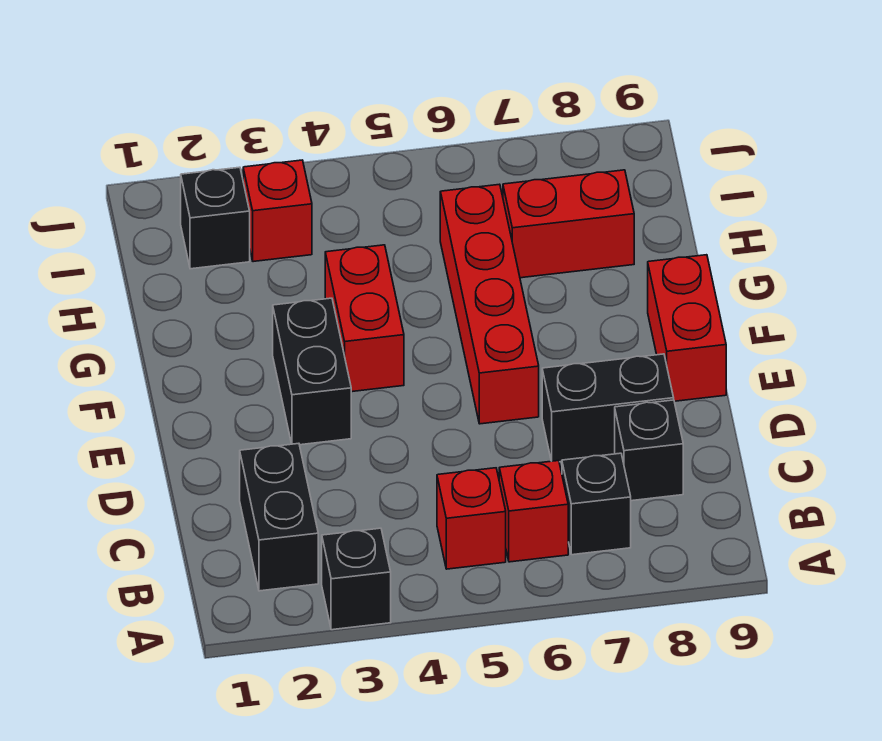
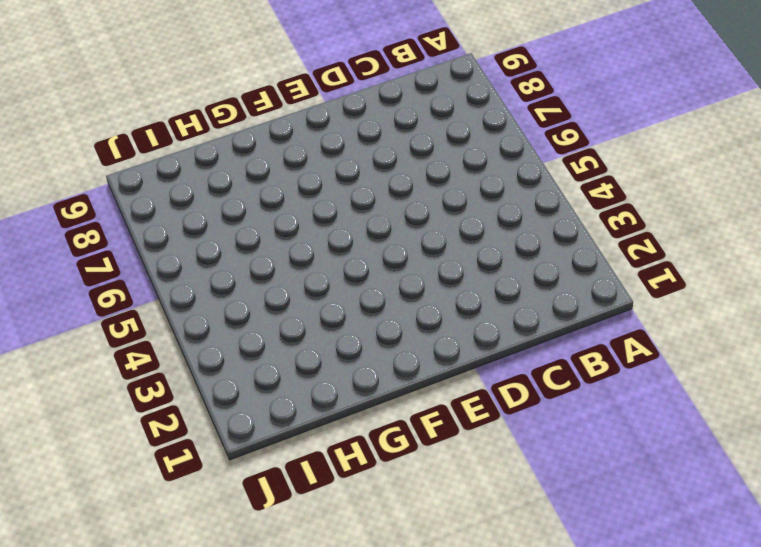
none -> black brick A3 level 1
none -> black brick B2:C2 level 1
none -> red brick B5 level 1

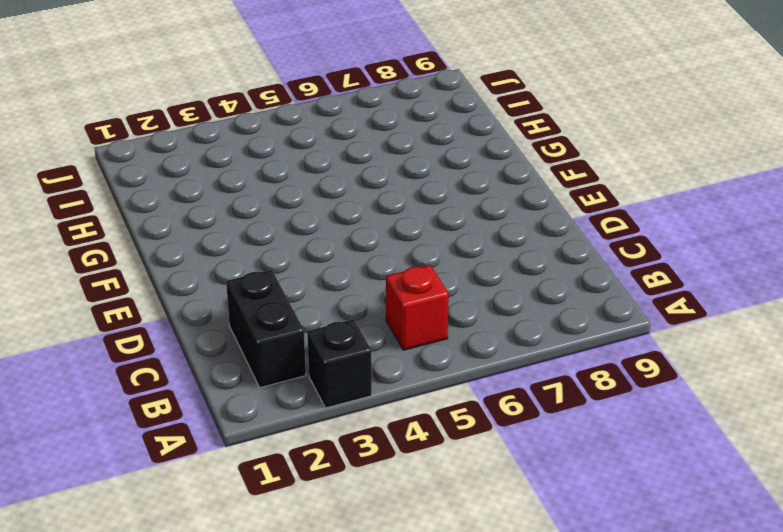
none -> red brick B6 level 1
none -> black brick B7 level 1
none -> black brick C8 level 1

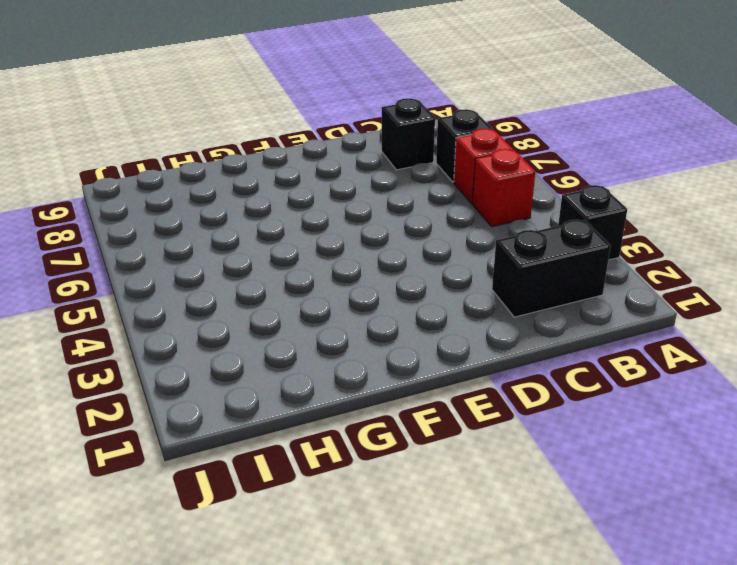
none -> black brick D7:D8 level 1
none -> black brick E3:F3 level 1
none -> red brick E6:H6 level 1

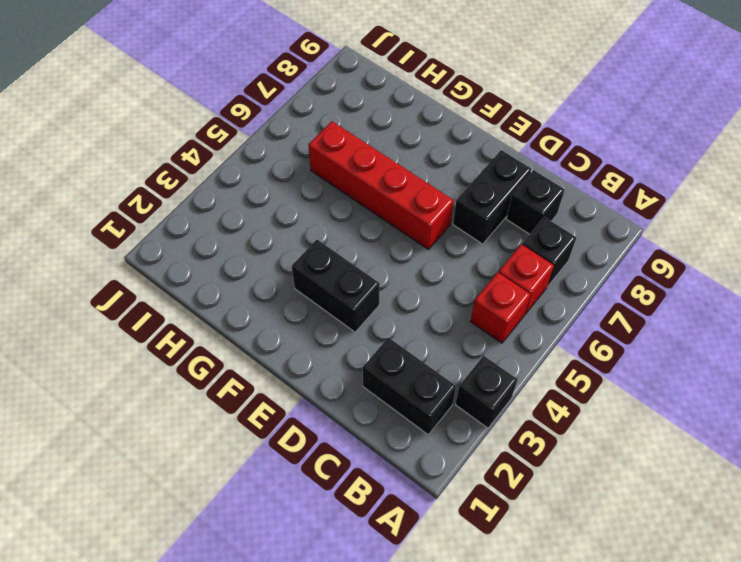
none -> red brick E9:F9 level 1
none -> red brick F4:G4 level 1
none -> red brick H7:H8 level 1

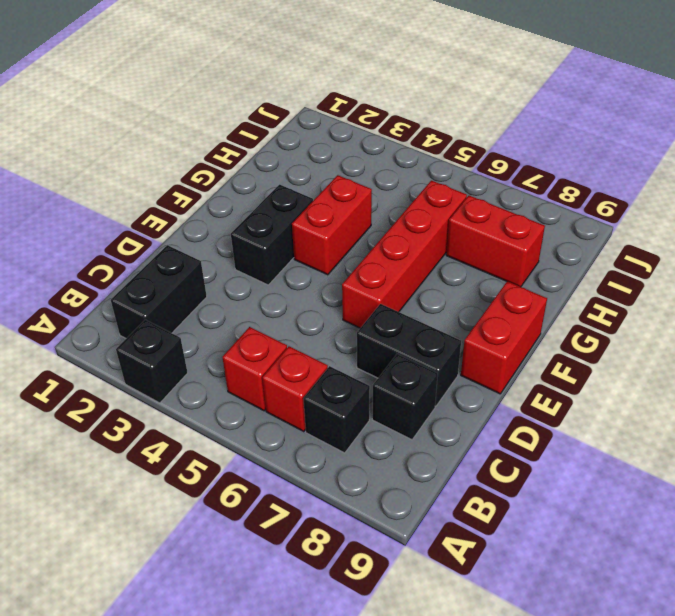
none -> black brick I2 level 1
none -> red brick I3 level 1

